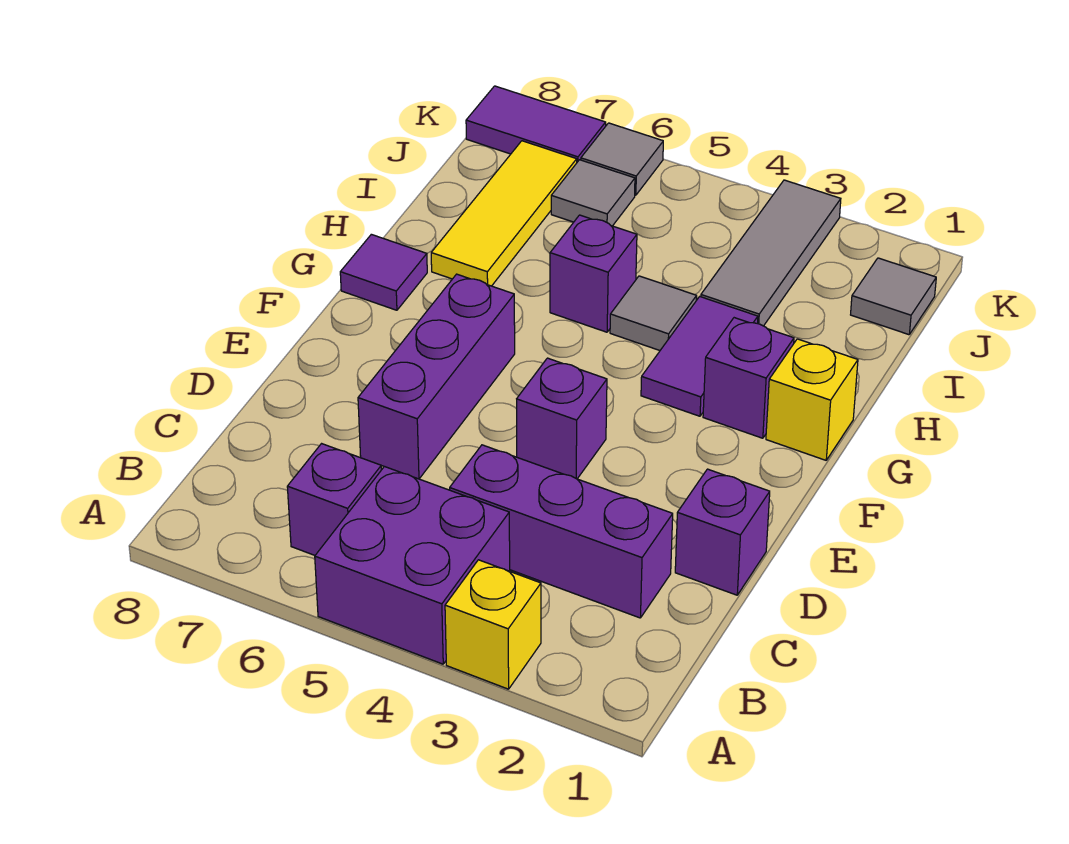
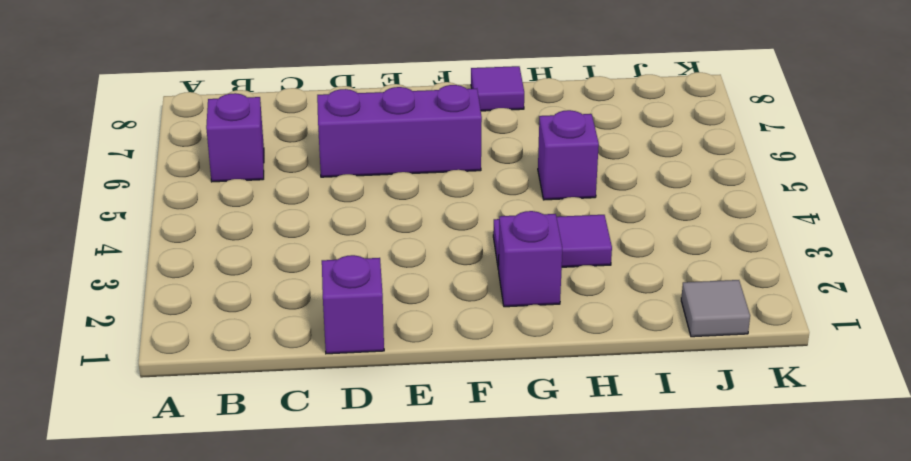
none -> yellow brick A3 level 1
none -> purple brick A4:B5 level 1
none -> purple brick C2:C4 level 1

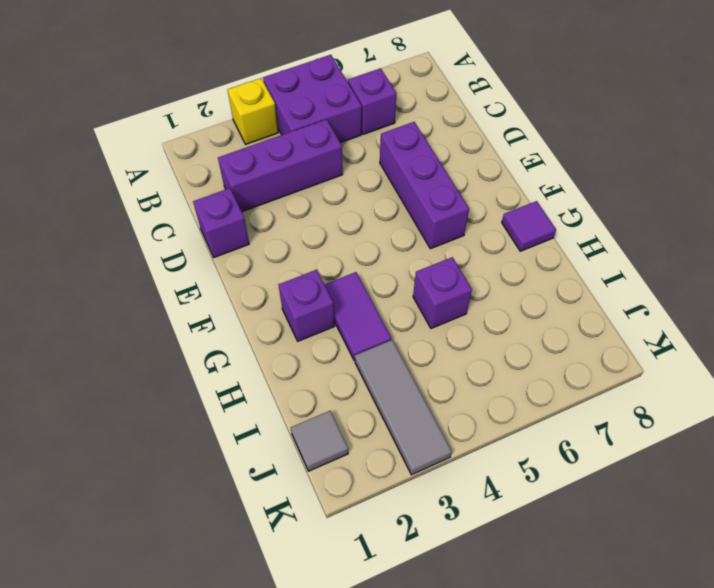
none -> purple brick E4 level 1
none -> yellow brick G1 level 1
none -> grey tile H4 level 1

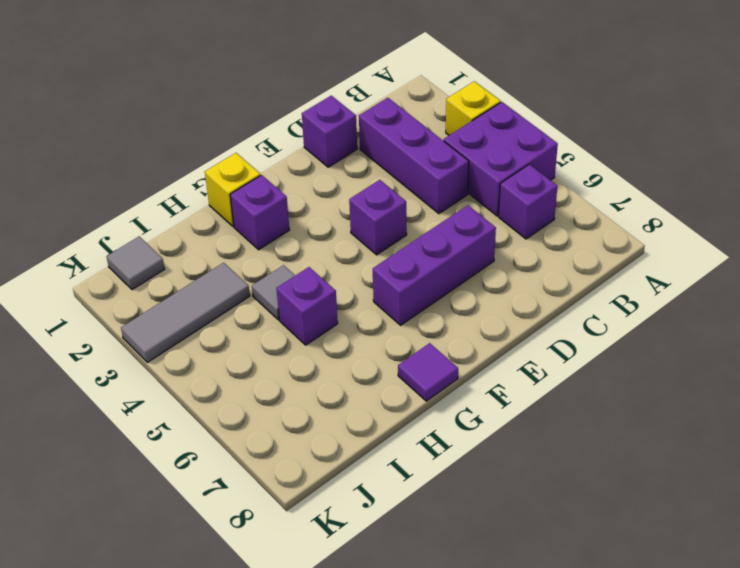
none -> purple tile G3:H3 level 1
none -> yellow tile H7:J7 level 1
none -> grey tile J6 level 1

